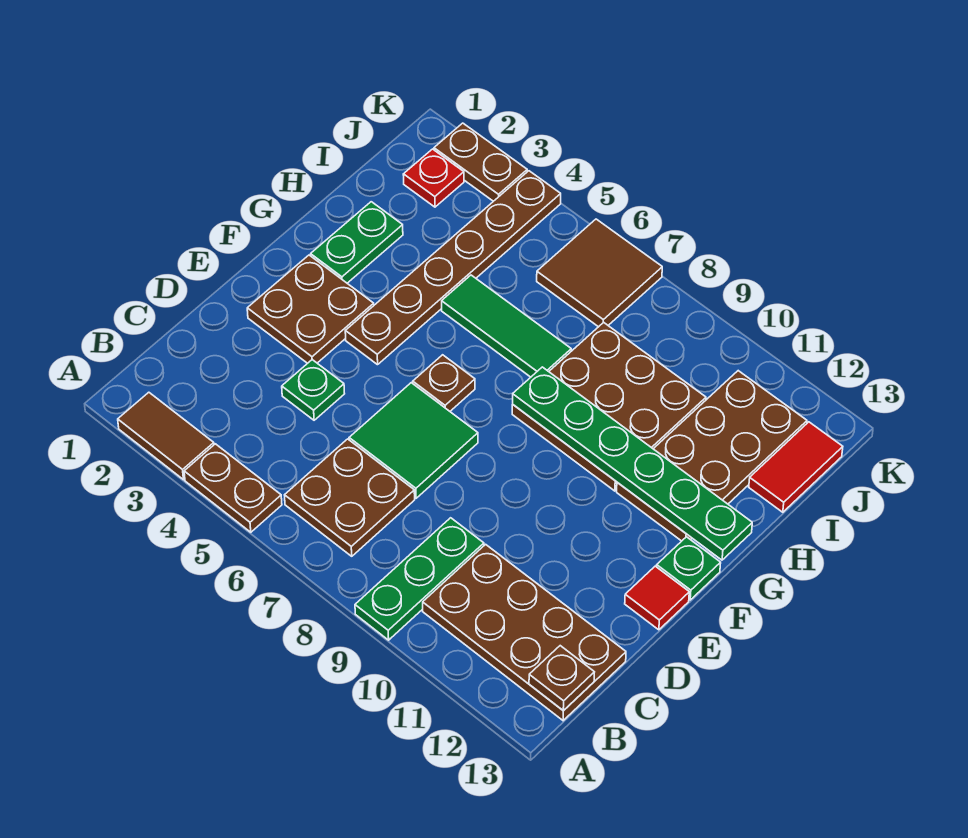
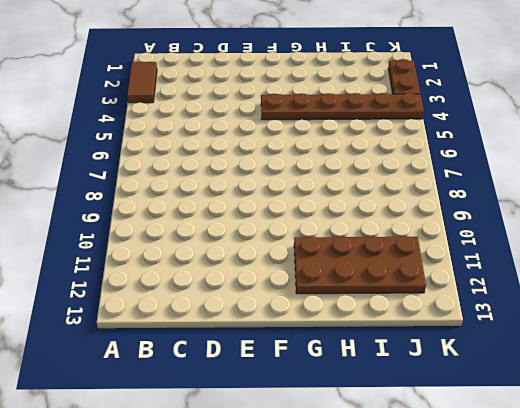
none -> brown plate A4:A5 level 1
none -> green plate A9:C9 level 1
none -> brown plate B6:C7 level 1

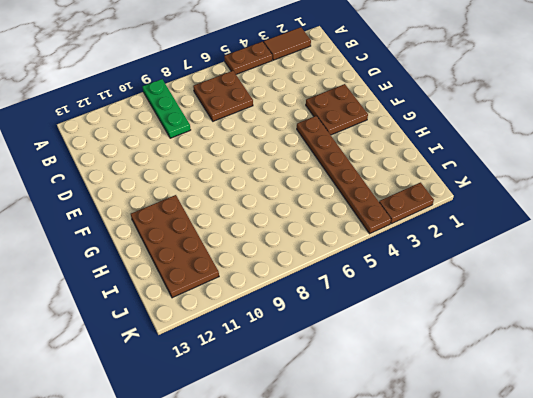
none -> brown plate B10:C13 level 1
none -> green plate D4 level 1
none -> green tile D6:E7 level 1

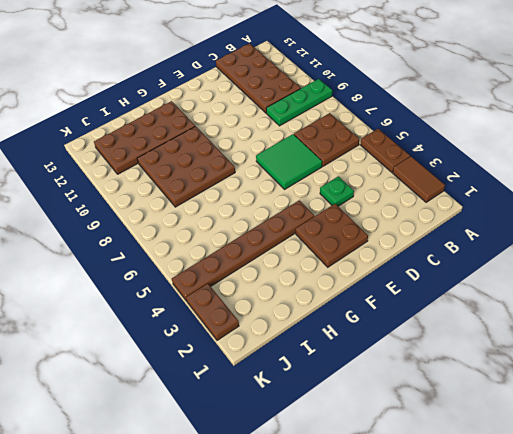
none -> red tile E13 level 1
none -> brown plate F6 level 1
none -> green plate F13 level 1

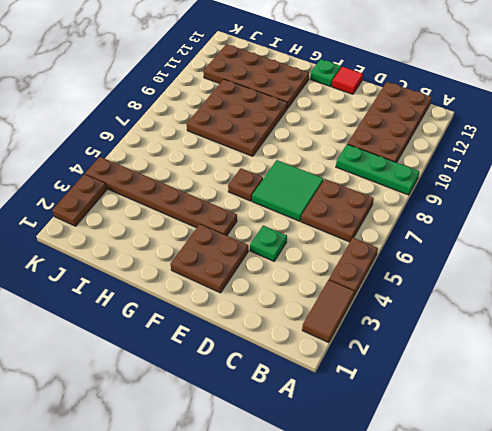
none -> green plate G2:H2 level 1
none -> green tile H5:H7 level 1
none -> red tile I13:J13 level 1

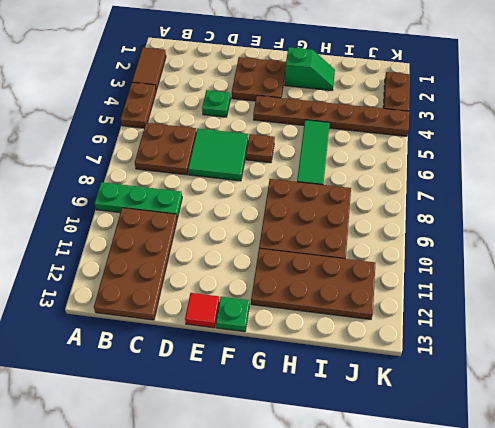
green slope G2:H2 level 1 top G -> green plate G2:H2 level 1
none -> red tile I13:J13 level 1
none -> red plate J2 level 1
none -> brown tile J6:K7 level 1

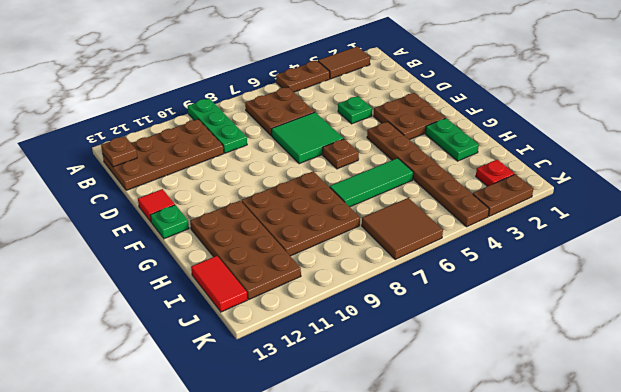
none -> green plate G8:G13 level 2

